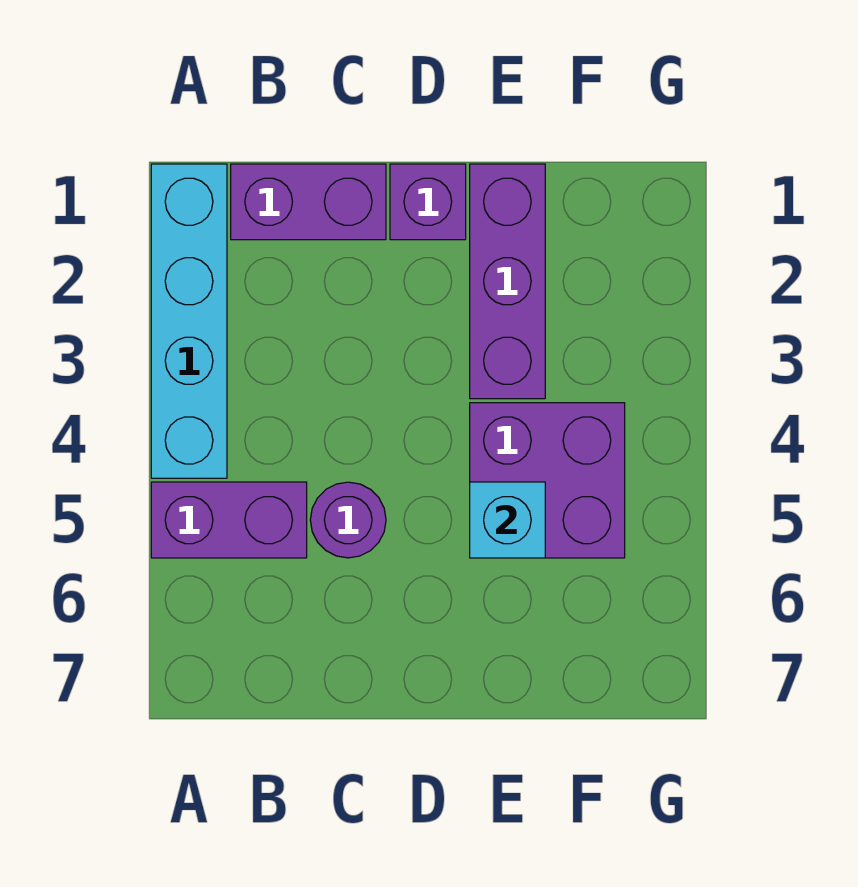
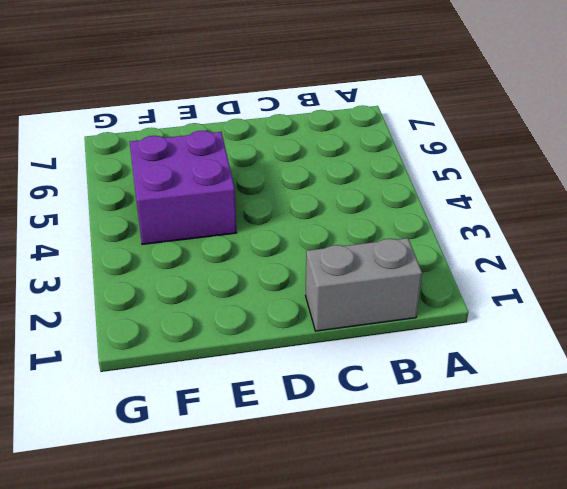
grey brick B1:C1 level 1 -> purple brick B1:C1 level 1
none -> cyan brick A1:A4 level 1
none -> purple brick A5:B5 level 1

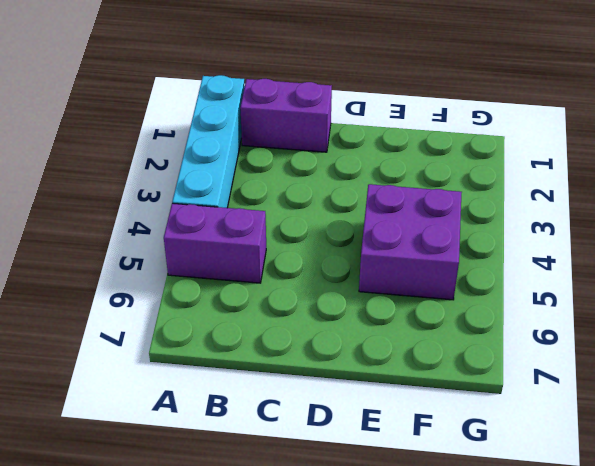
none -> purple round brick C5 level 1
none -> purple brick D1 level 1

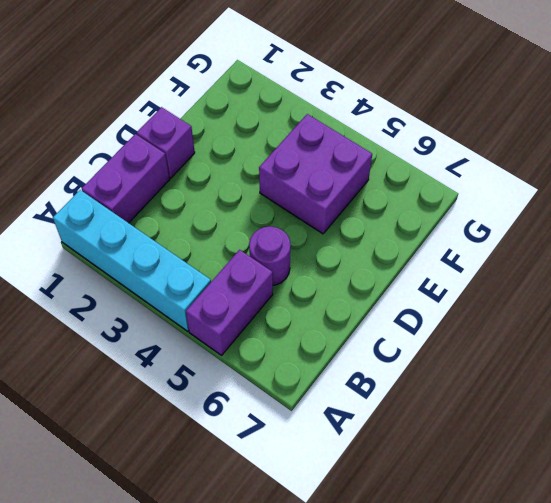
none -> purple brick E1:E3 level 1
none -> cyan brick E5 level 2

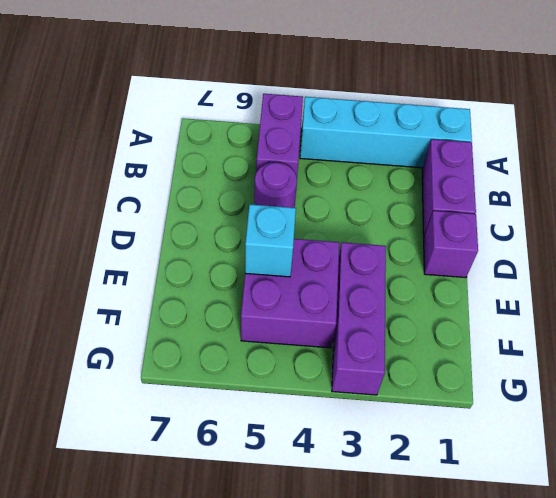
purple brick E3:G3 level 1 -> purple brick E1:E3 level 1

